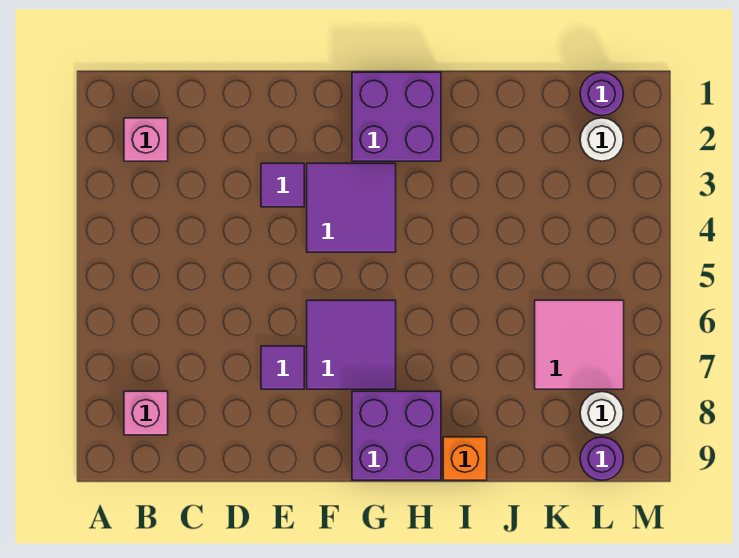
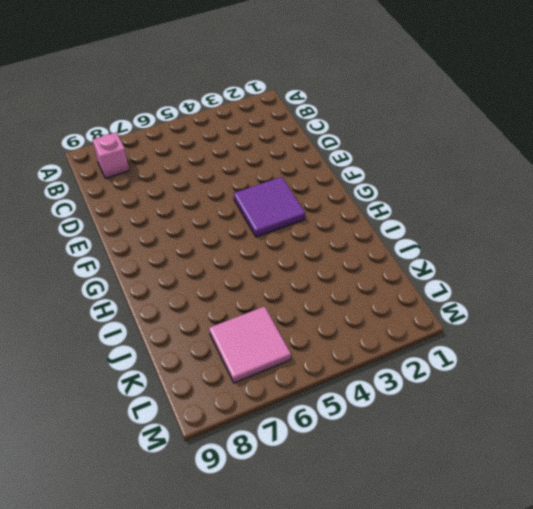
none -> pink brick B2 level 1
none -> purple tile E3 level 1
none -> purple tile E7 level 1

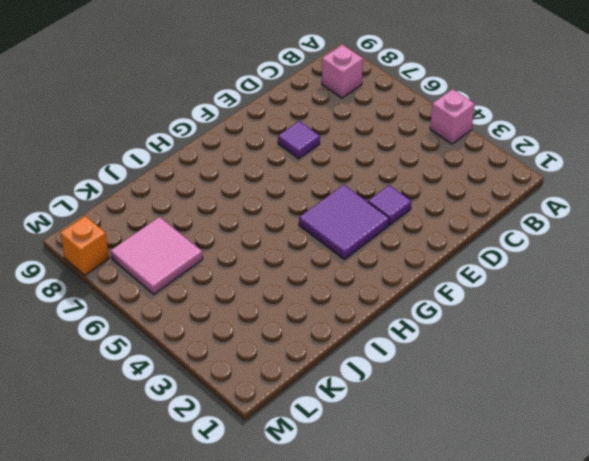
pink brick A4 level 1 -> pink brick B2 level 1
orange brick M8 level 1 -> orange brick I9 level 1
none -> purple tile F6:G7 level 1
none -> purple brick G1:H2 level 1
none -> purple brick G8:H9 level 1

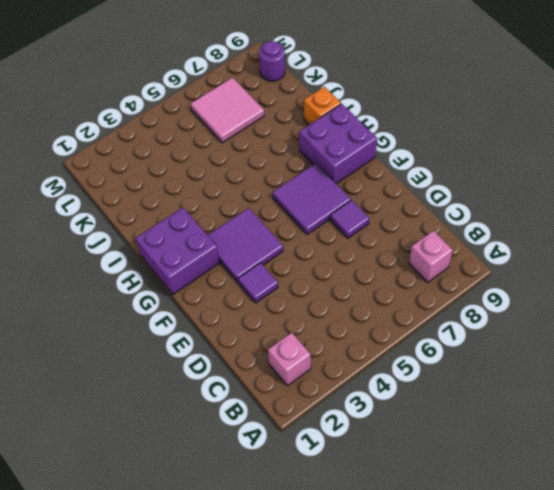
none -> purple round brick L1 level 1
none -> white round brick L2 level 1
none -> white round brick L8 level 1

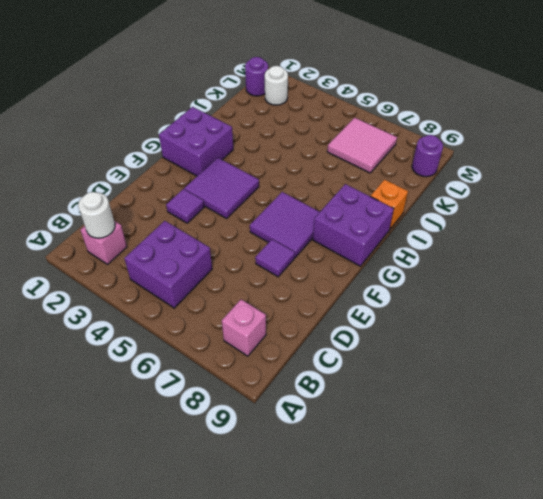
white round brick B2 level 2 -> white round brick L8 level 1
purple brick B4:C5 level 1 -> none

